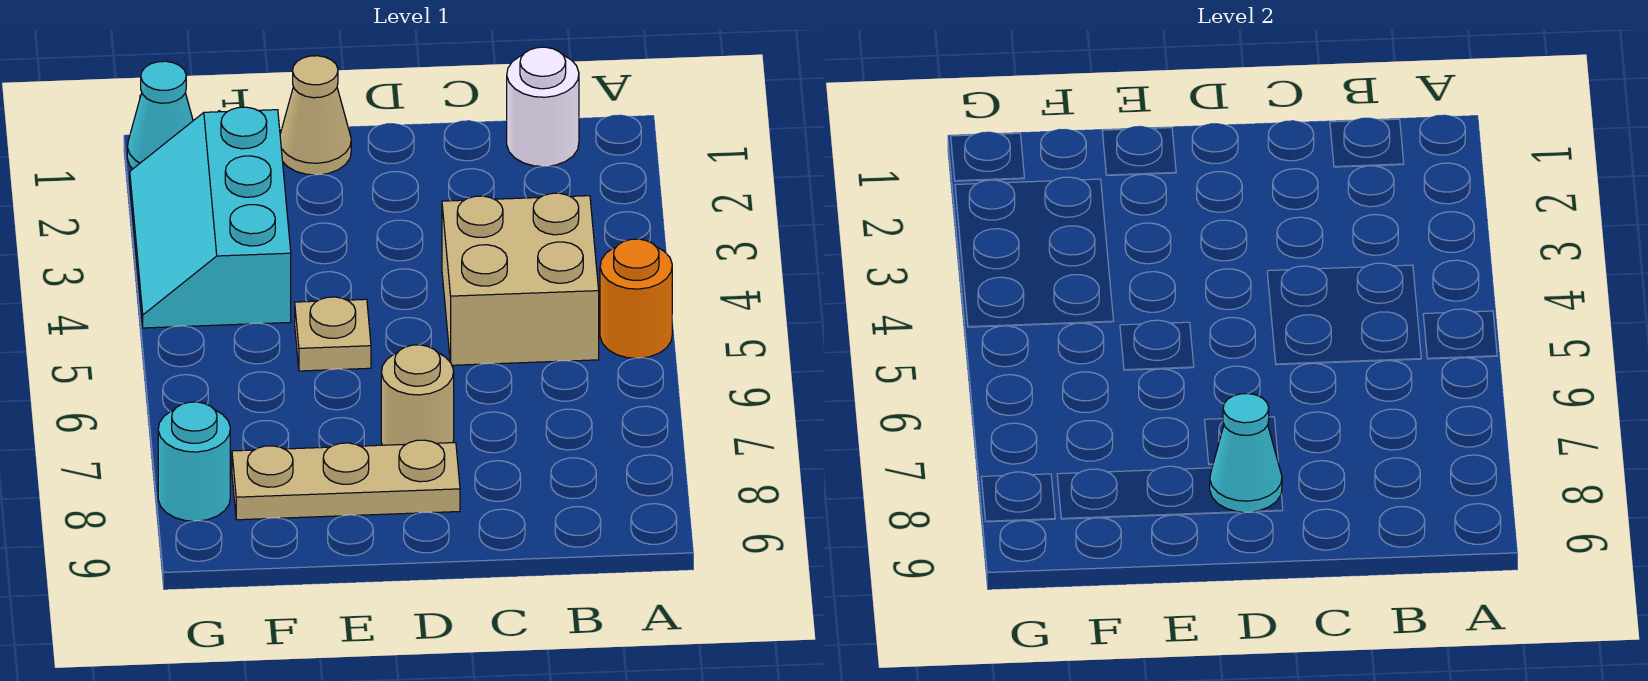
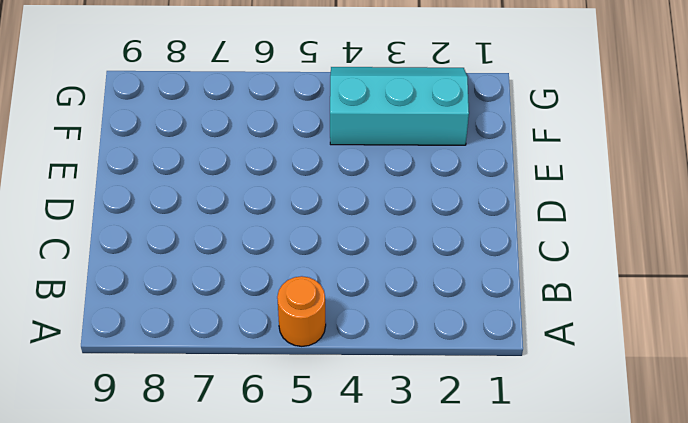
none -> white round brick B1 level 1
none -> tan brick B4:C5 level 1

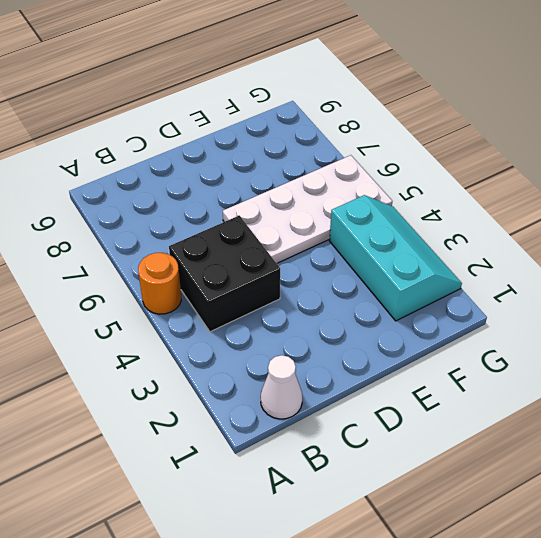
white cone B1 level 1 -> white round brick B1 level 1
black brick B4:C5 level 1 -> tan brick B4:C5 level 1
white plate D5:G6 level 1 -> tan plate E5 level 1
none -> tan round brick D7 level 1
none -> tan plate D8:F8 level 1

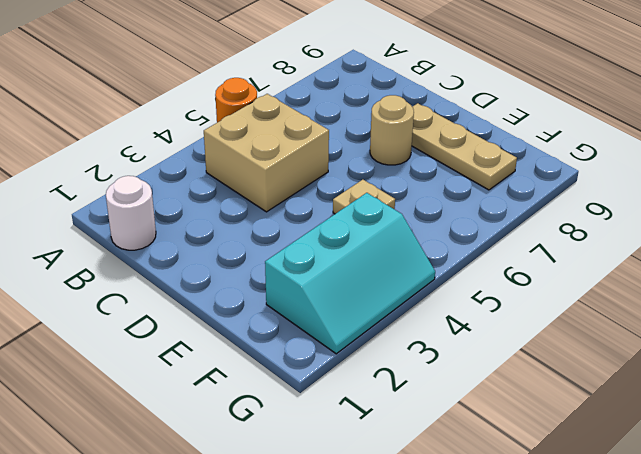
none -> tan cone E1 level 1
none -> cyan cone G1 level 1

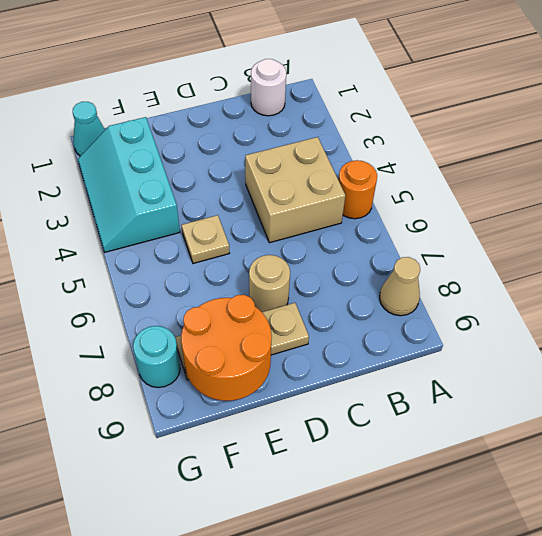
tan cone A8 level 1 -> tan cone E1 level 1
orange round brick E8:F9 level 2 -> none
none -> cyan cone D8 level 2

